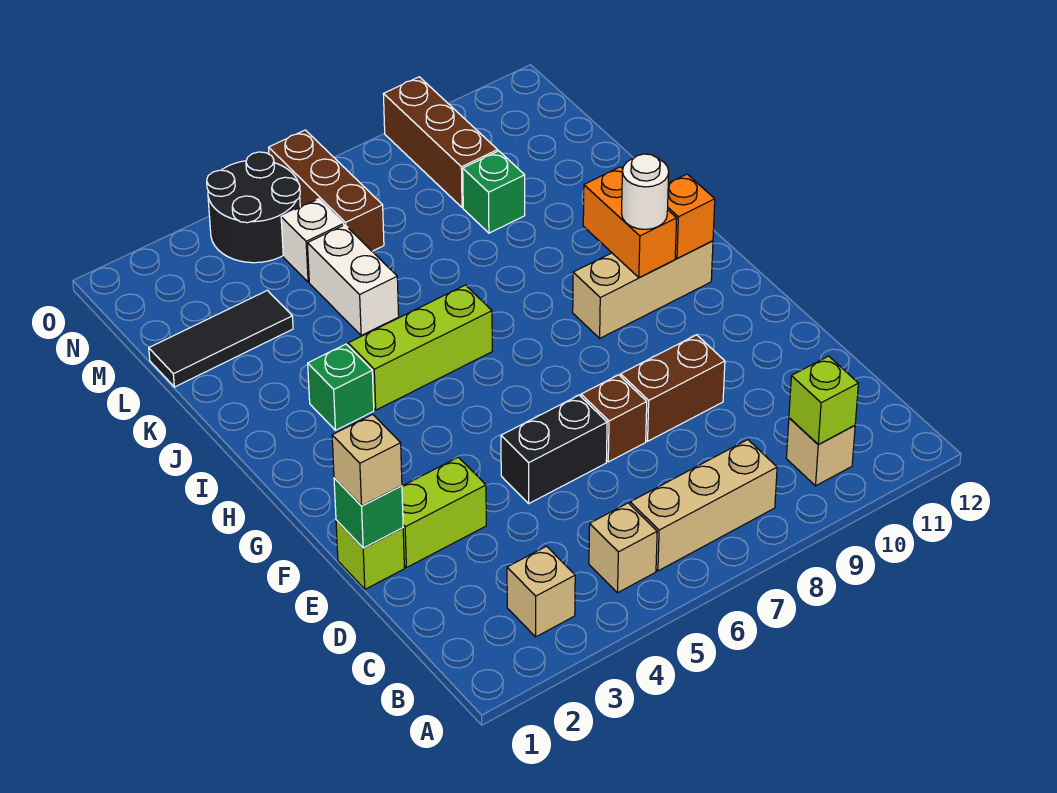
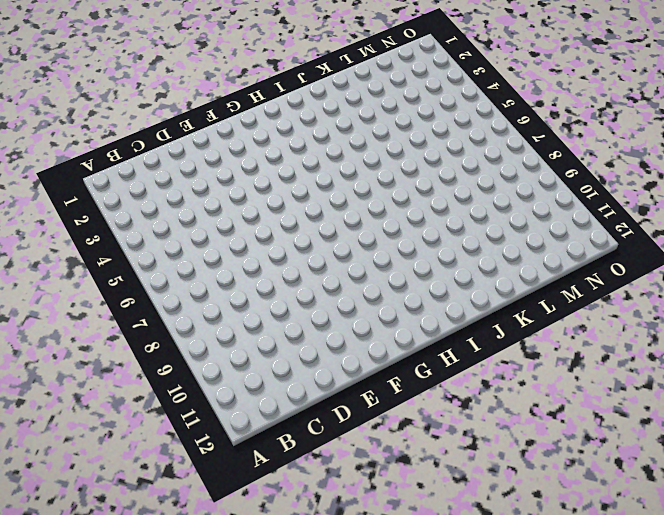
none -> tan brick B3 level 1
none -> tan brick B5 level 1
none -> tan brick B6:B8 level 1

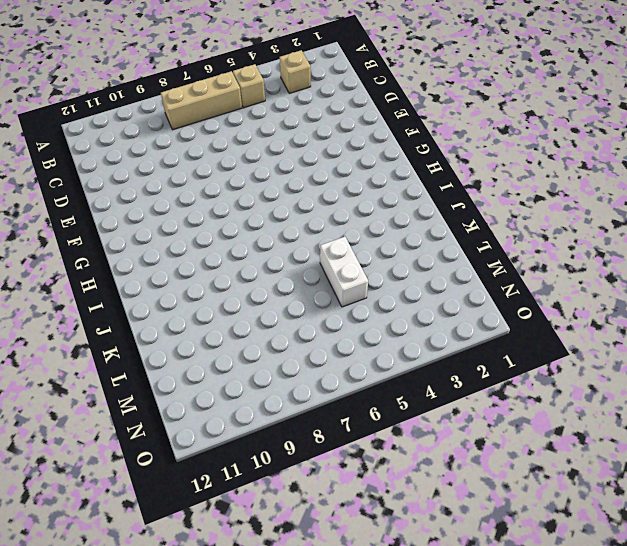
none -> tan brick B10 level 1
none -> lime brick E1 level 1
none -> lime brick E2:E3 level 1

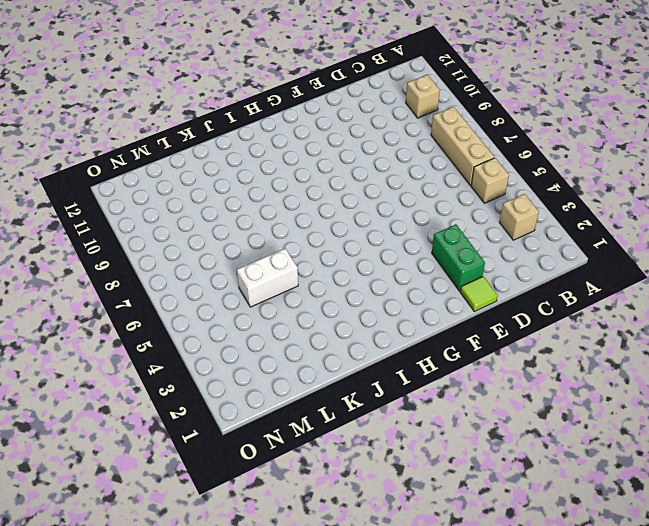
lime tile E1 level 1 -> lime brick E1 level 1
green brick E2:E3 level 1 -> lime brick E2:E3 level 1
none -> black brick E5:E6 level 1
none -> brown brick E7 level 1
none -> brown brick E8:E9 level 1

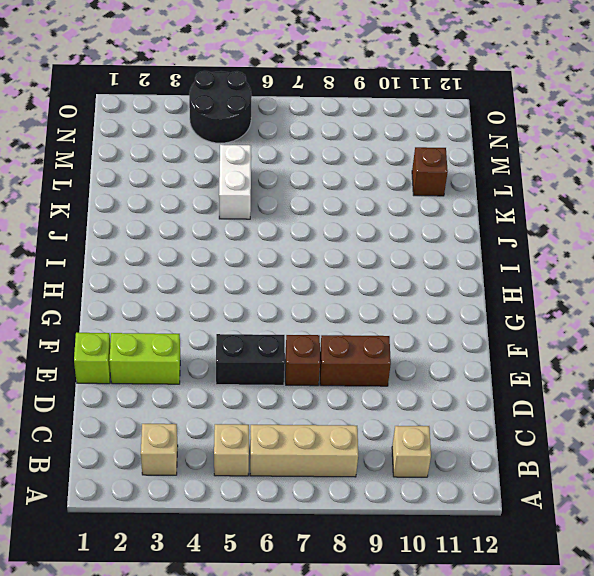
brown brick L11 level 1 -> none
none -> tan brick H9:H11 level 1
none -> green brick I3 level 1
none -> lime brick I4:I6 level 1

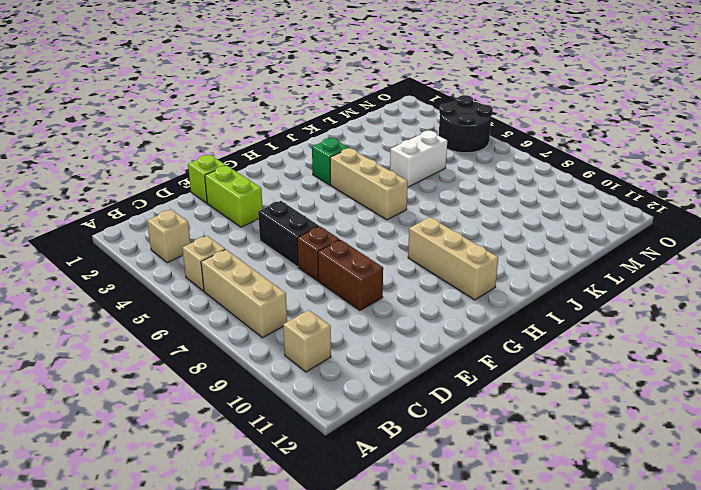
tan brick I4:I6 level 1 -> lime brick I4:I6 level 1
none -> black tile L1:L3 level 1
none -> green brick L9 level 1
none -> white brick M5 level 1

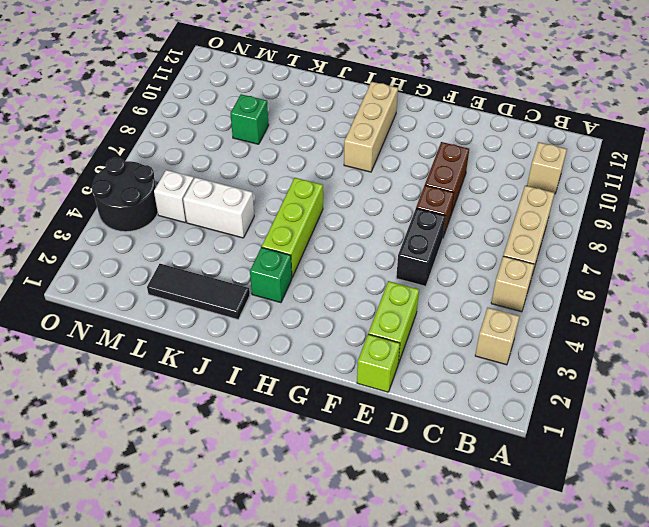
black tile J2:L2 level 1 -> black tile L1:L3 level 1
none -> brown brick M6:O6 level 1
none -> brown brick M9:O9 level 1
none -> lime brick B10 level 2

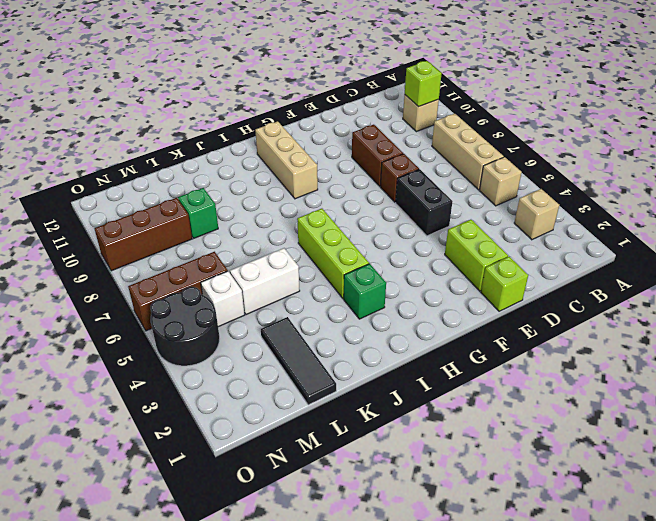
none -> green brick E1 level 2
none -> orange brick H10:I10 level 2
none -> orange brick H11 level 2

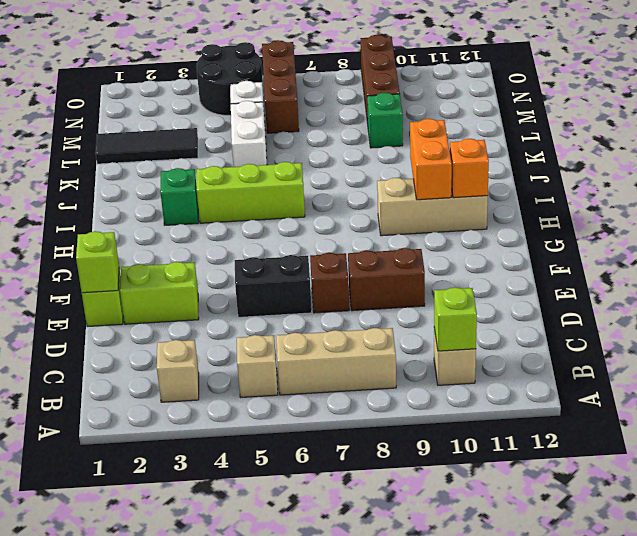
lime brick E1 level 2 -> green brick E1 level 2
none -> tan brick E1 level 3
none -> white round brick H10 level 3

